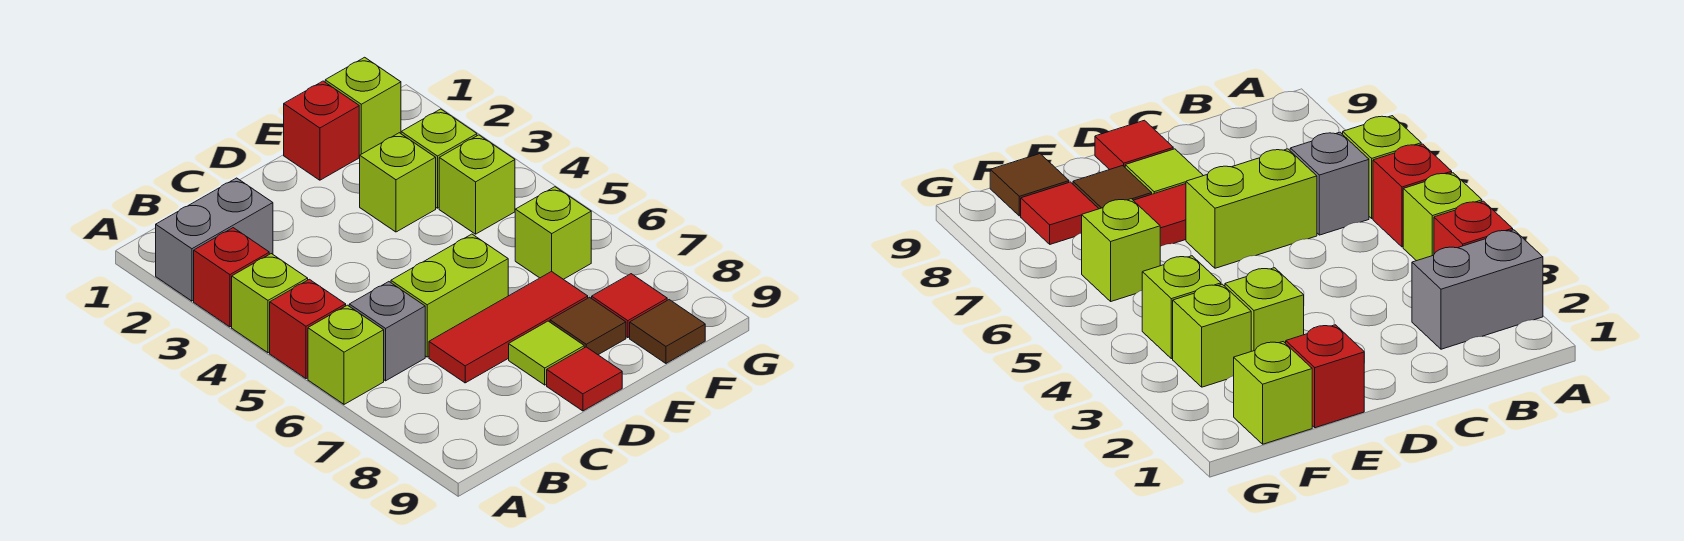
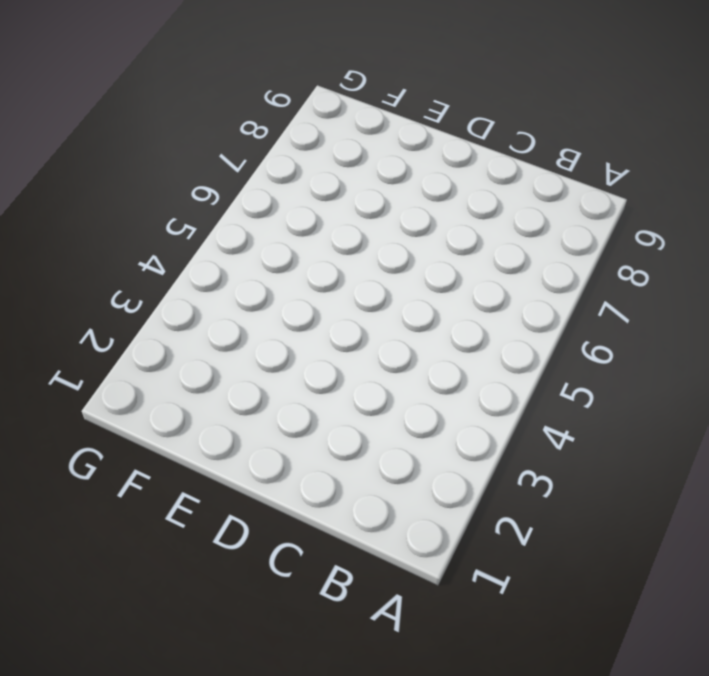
none -> grey brick A2:B2 level 1
none -> red brick A3 level 1
none -> lime brick A4 level 1

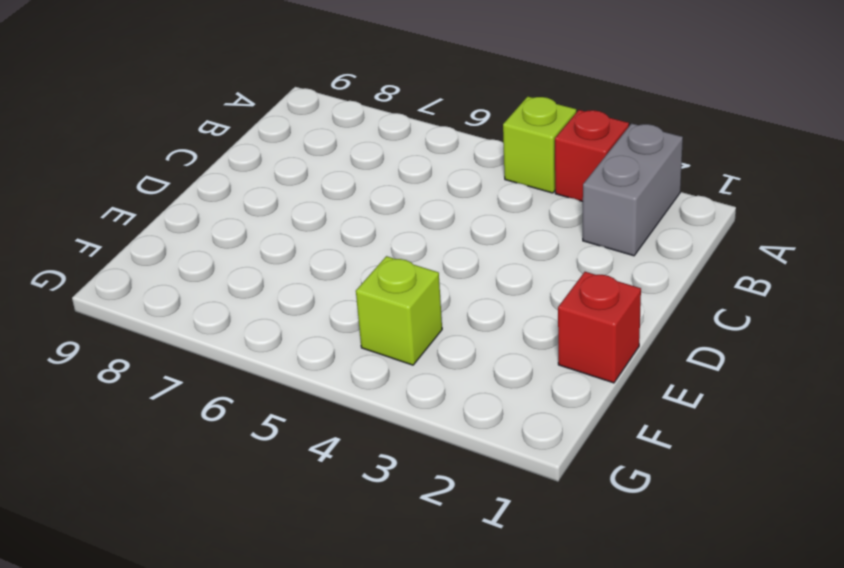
none -> red brick A5 level 1
none -> lime brick A6 level 1
none -> grey brick B6 level 1

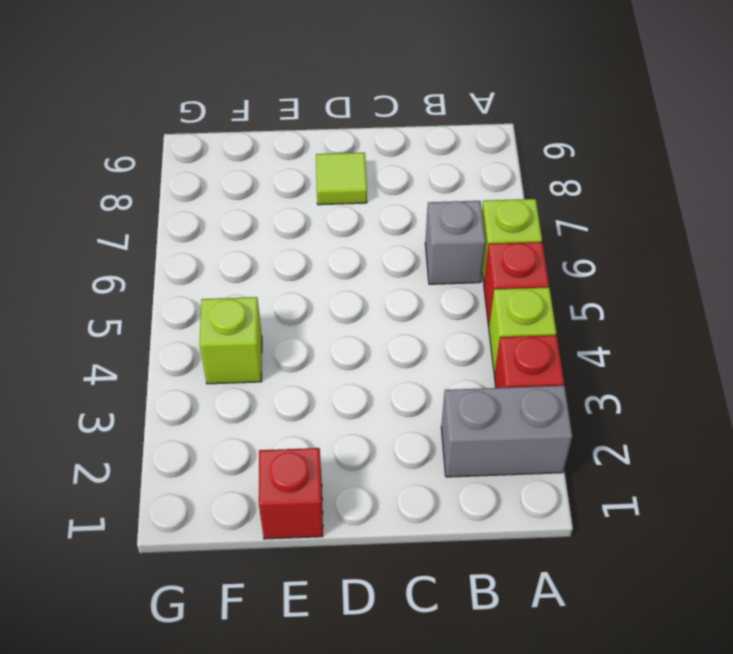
none -> lime brick C6:D6 level 1
none -> red tile C7:E7 level 1
none -> red tile D9 level 1

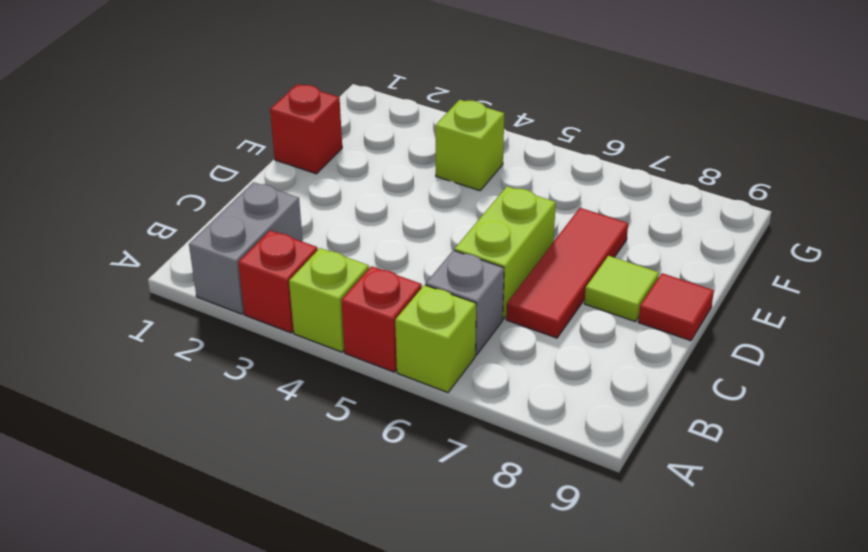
none -> lime brick E3 level 1
none -> brown tile E8 level 1
none -> lime brick F1 level 1

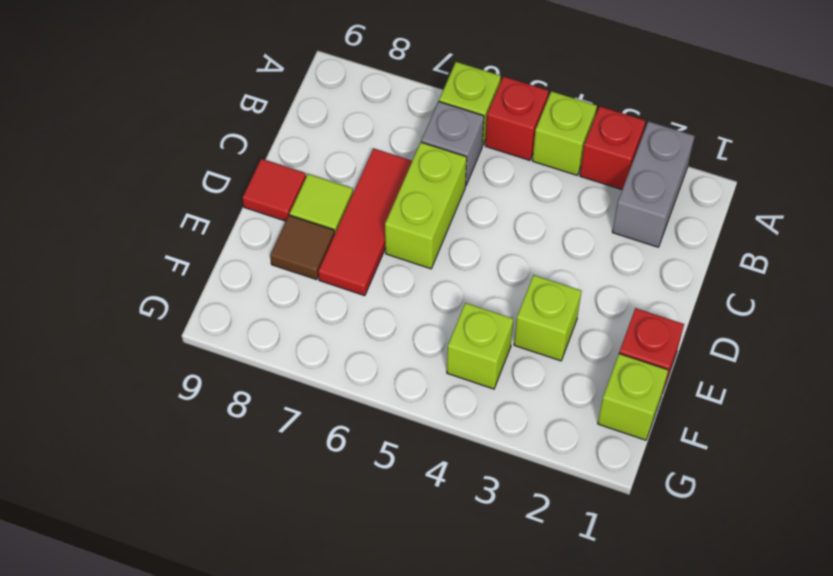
none -> lime brick F3 level 1
none -> lime brick F6 level 1
none -> red tile F8 level 1

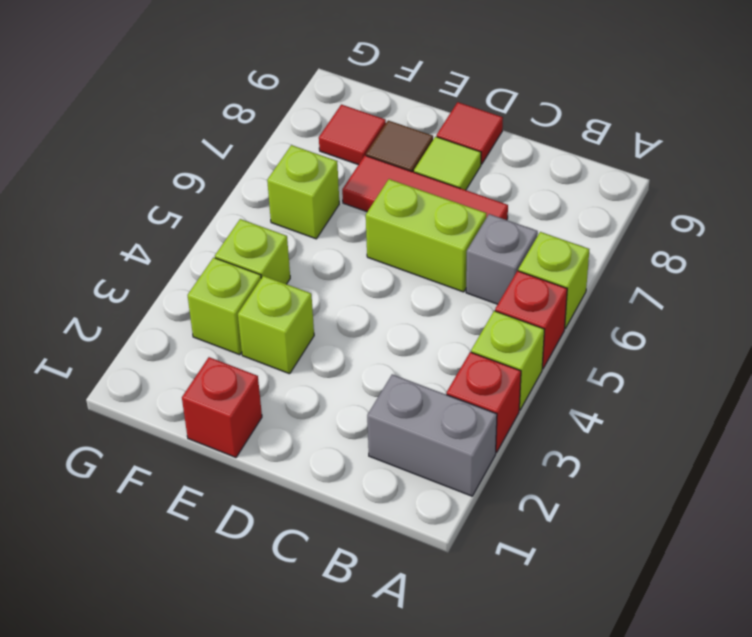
none -> lime brick F1 level 1
none -> brown tile F9 level 1

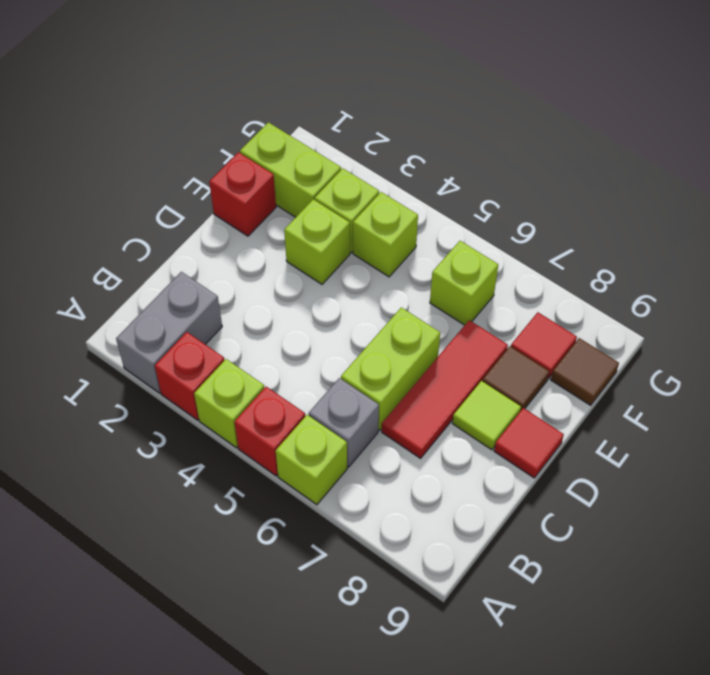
lime brick F1:F2 level 1 -> lime brick F1 level 1

